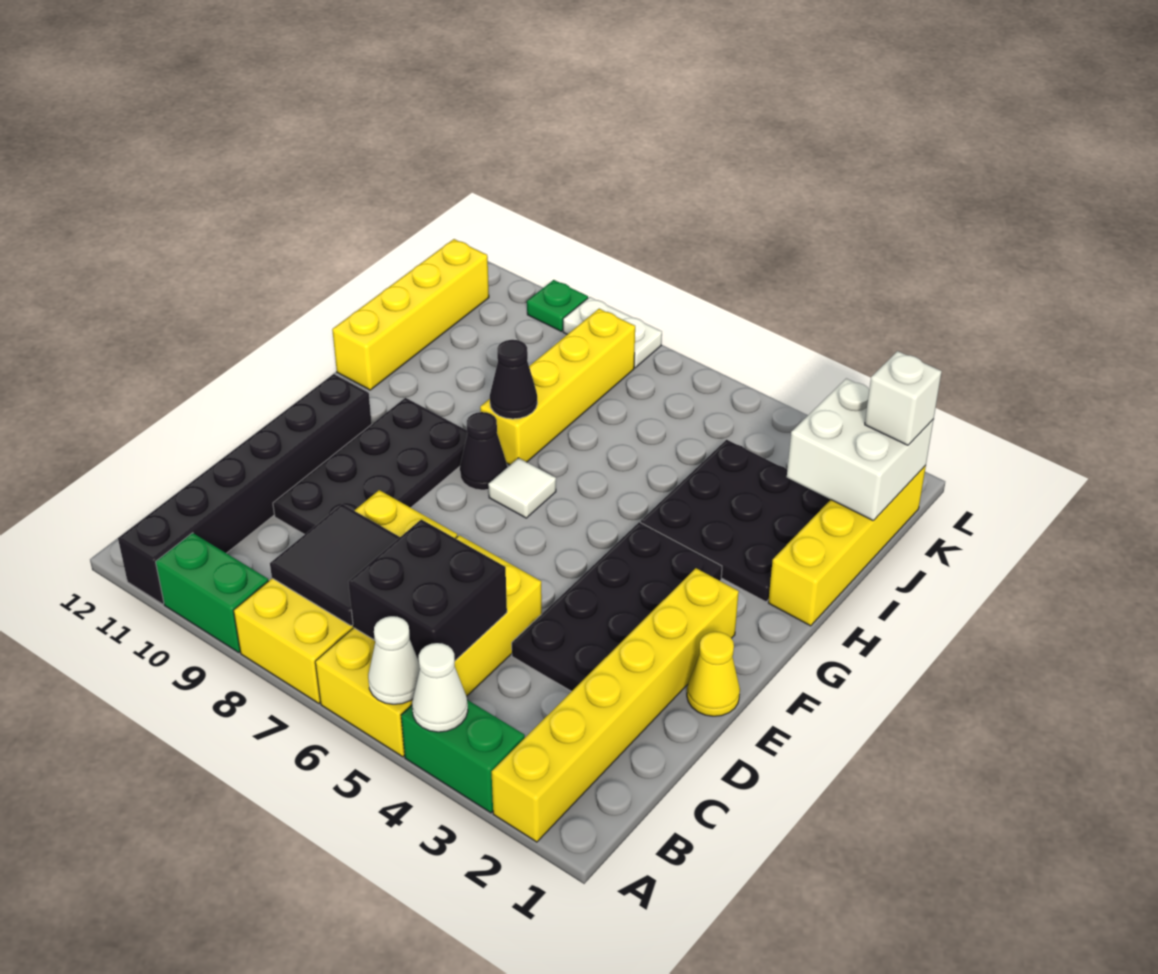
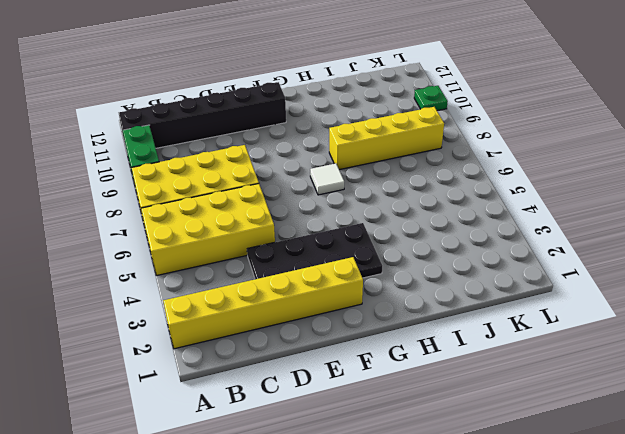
none -> green brick A3:A4 level 1
none -> black plate D9:G10 level 1
none -> yellow cone E1 level 1

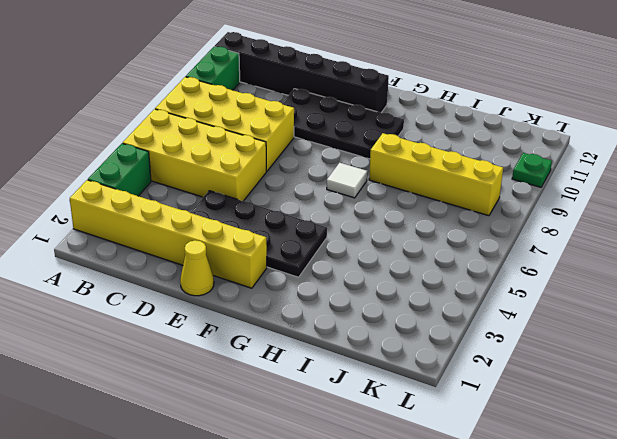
none -> black cone G8 level 1
none -> yellow brick H1:K1 level 1
none -> black plate H2:J4 level 1

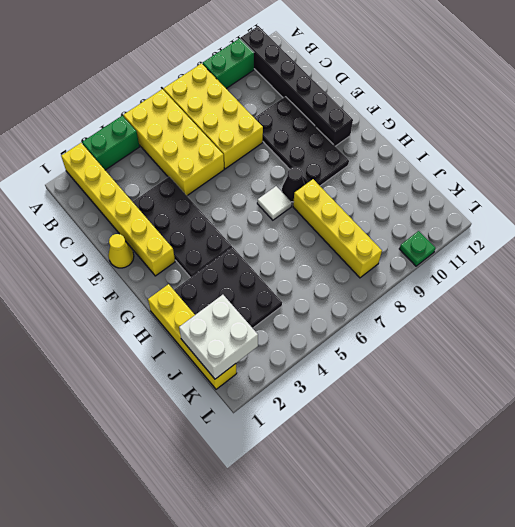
none -> yellow brick H12:K12 level 1
none -> white plate L8:L9 level 1
none -> white cone A4 level 2

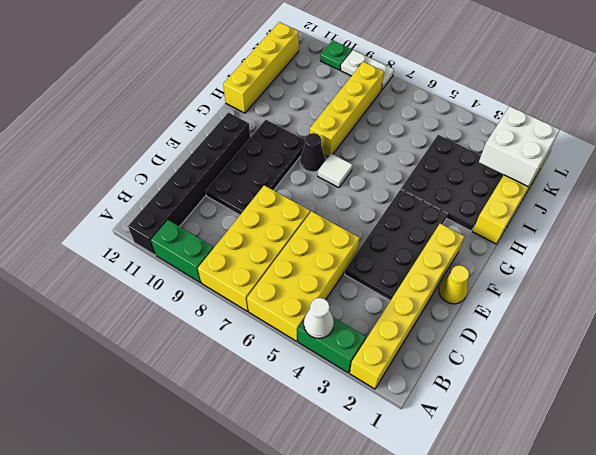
none -> white cone A5 level 2
none -> black brick B5:C6 level 2
none -> black tile B7:C8 level 2

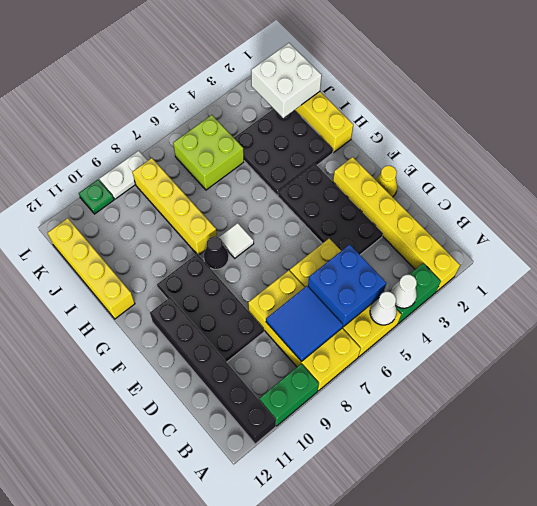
blue brick B5:C6 level 2 -> black brick B5:C6 level 2
blue tile B7:C8 level 2 -> black tile B7:C8 level 2
lime brick J5:K6 level 1 -> none
none -> black cone H8 level 2
none -> white brick K1 level 3

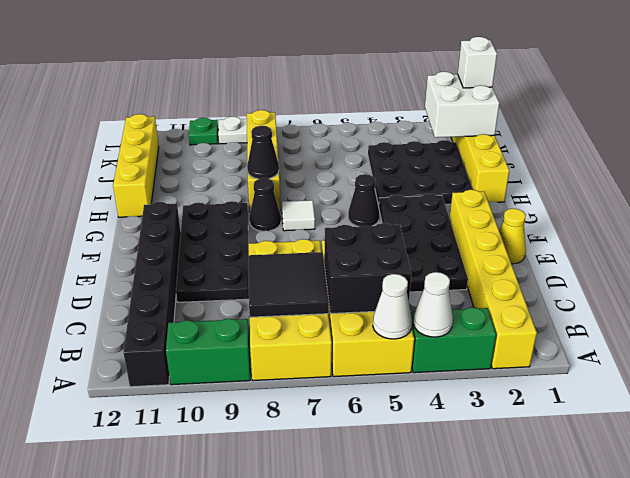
black cone G5 level 1 -> none

